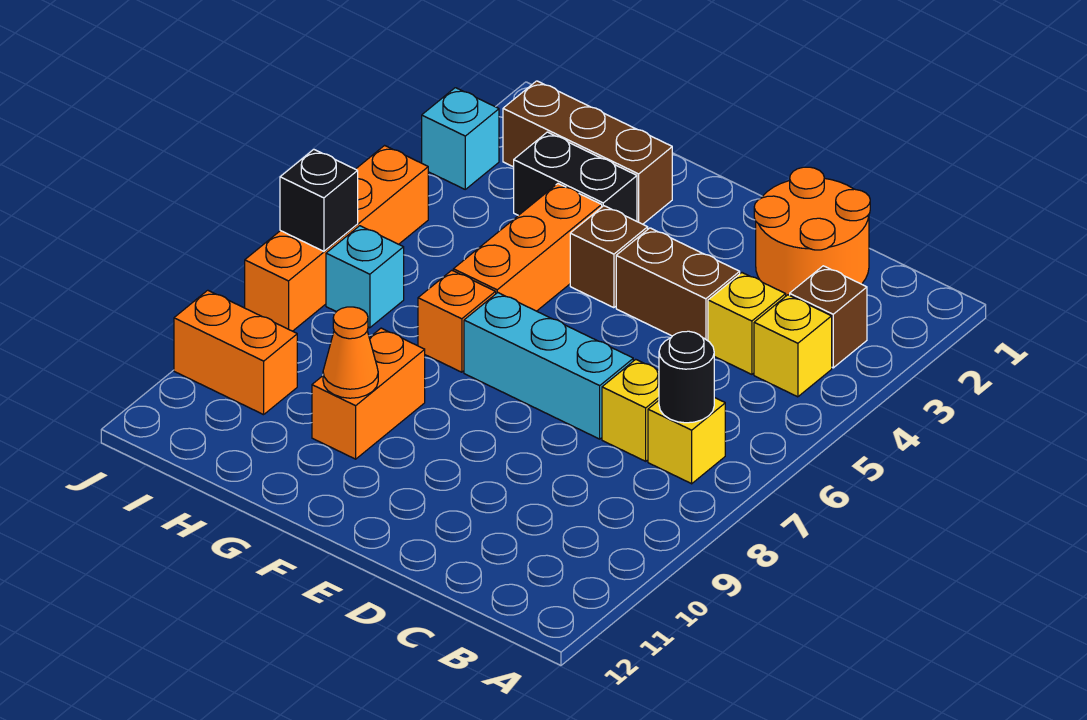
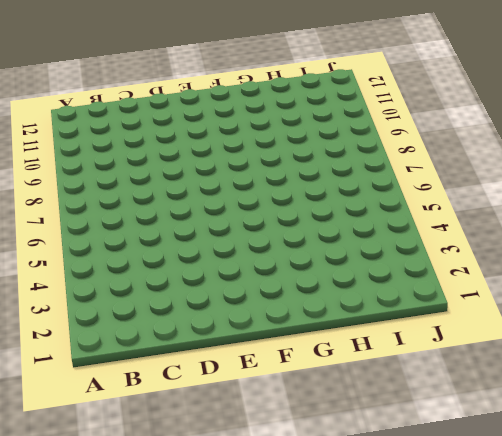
none -> brown brick B3 level 1
none -> yellow brick B4 level 1
none -> yellow brick B7 level 1

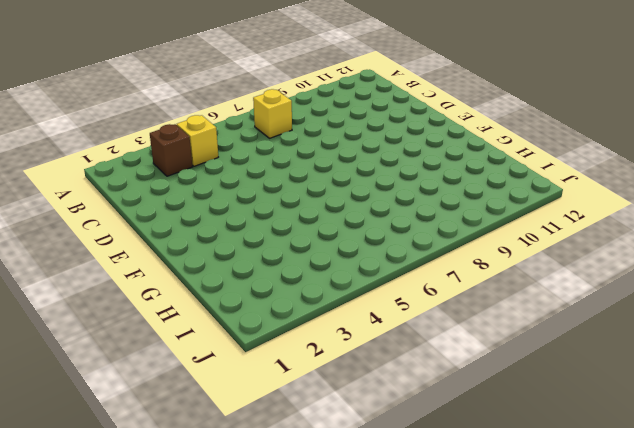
none -> orange round brick C1:D2 level 1
none -> yellow brick C4 level 1
none -> yellow brick C7 level 1

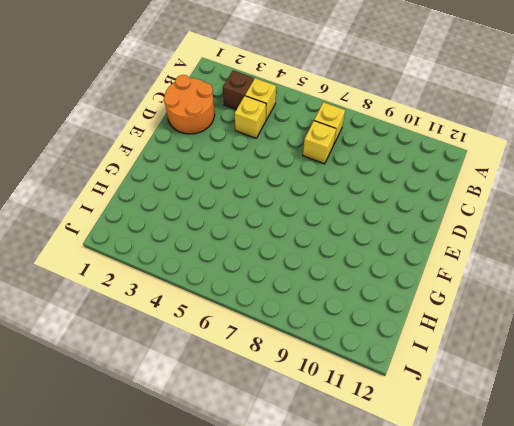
none -> brown brick D4:E4 level 1
none -> cyan brick D7:F7 level 1
none -> brown brick F4 level 1

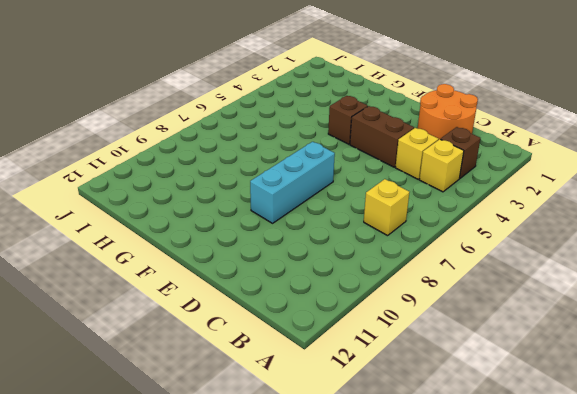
cyan brick E7:E9 level 1 -> cyan brick D7:F7 level 1
none -> yellow brick C7 level 1
none -> brown brick G2:I2 level 1
none -> black brick G3:H3 level 1

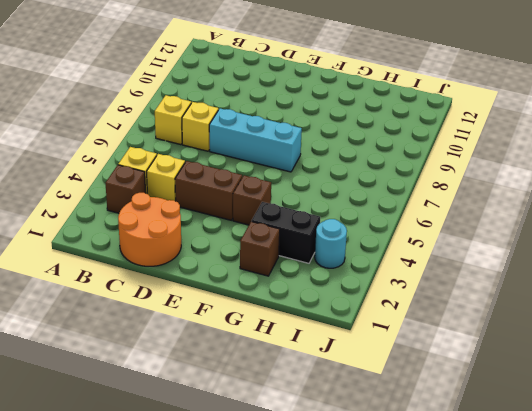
brown brick G2 level 1 -> brown brick G2:I2 level 1
cyan round brick I3 level 1 -> none
none -> orange brick G4:G6 level 1
none -> orange brick G7 level 1
none -> orange brick G9:G10 level 1

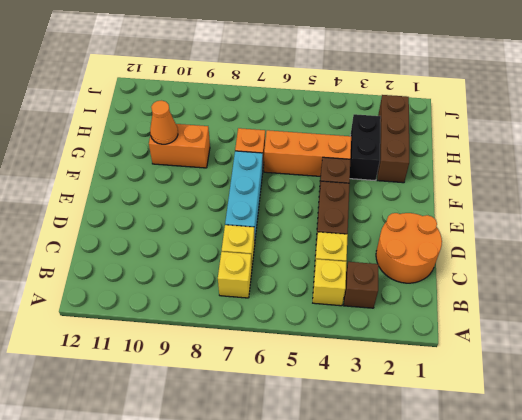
none -> cyan brick I7 level 1
none -> orange brick I10:J10 level 1
none -> cyan brick J3 level 1

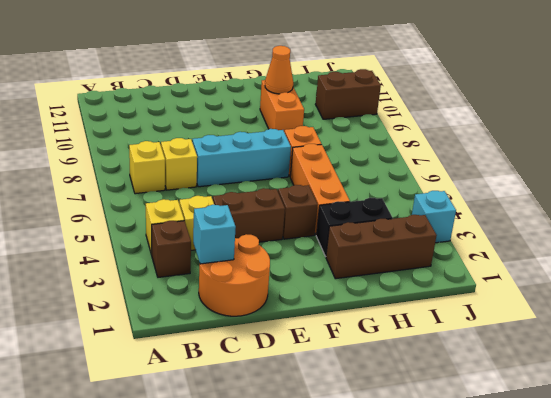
cyan brick C2 level 2 -> cyan brick I7 level 1
brown brick I10:J10 level 1 -> orange brick I10:J10 level 1
none -> orange brick J5:J8 level 1
none -> black round brick B7 level 2
none -> black brick J7 level 2

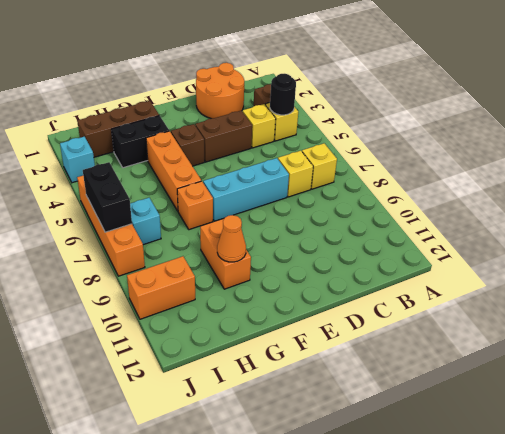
black round brick B4 level 2 -> black round brick B7 level 2
black brick J6:J7 level 2 -> black brick J7 level 2

